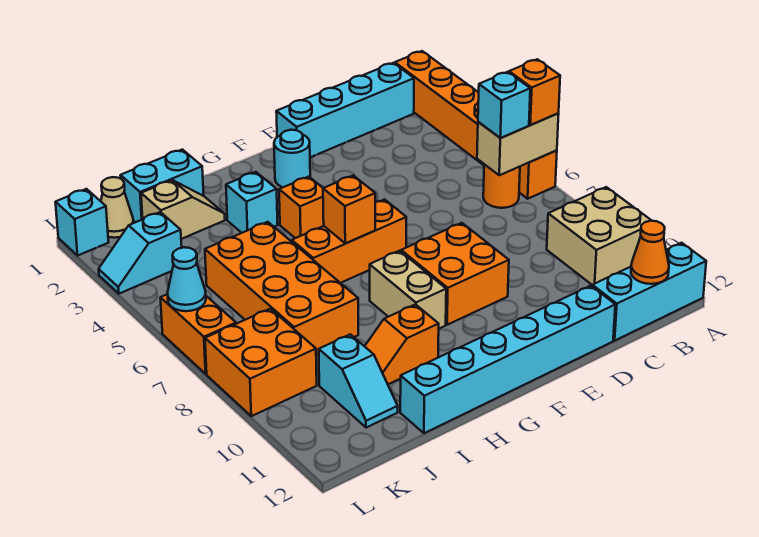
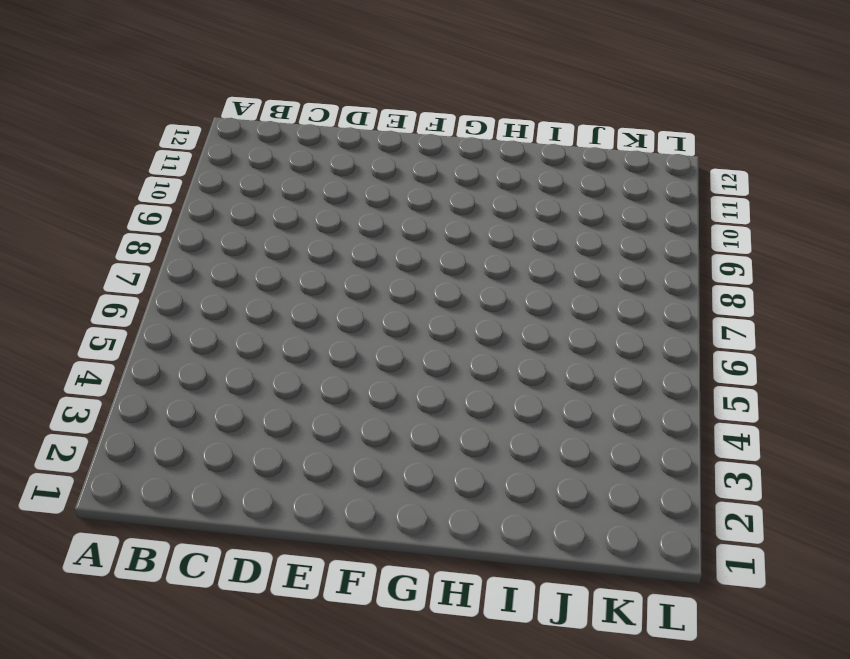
none -> orange brick A1:A6 level 1
none -> tan brick A9:B10 level 1
none -> cyan brick A12:C12 level 1

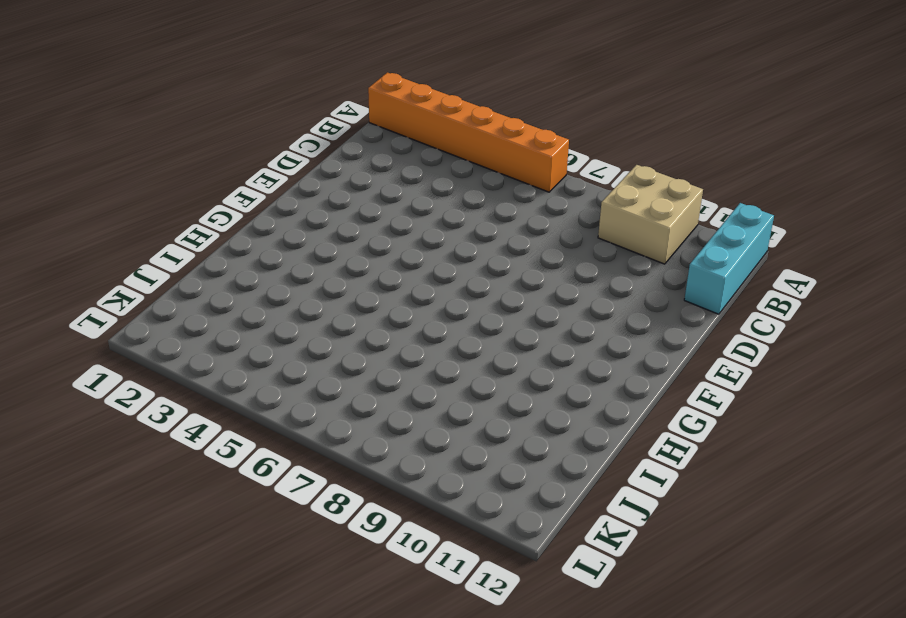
none -> cyan brick B1:E1 level 1
none -> orange round brick B6 level 1
none -> cyan brick D12:I12 level 1

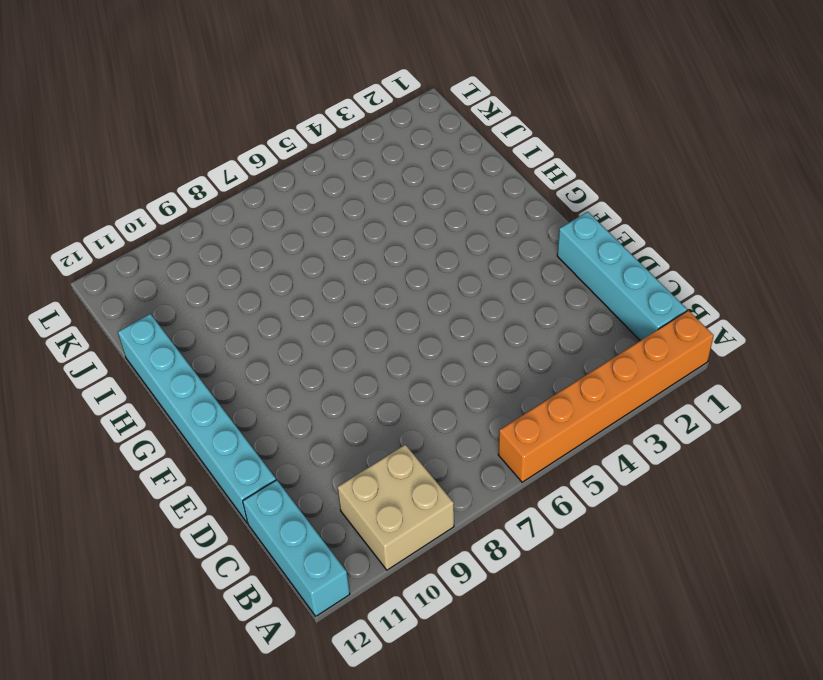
none -> orange round brick B6 level 1
none -> orange brick E8:F9 level 1
none -> cyan round brick F2 level 1

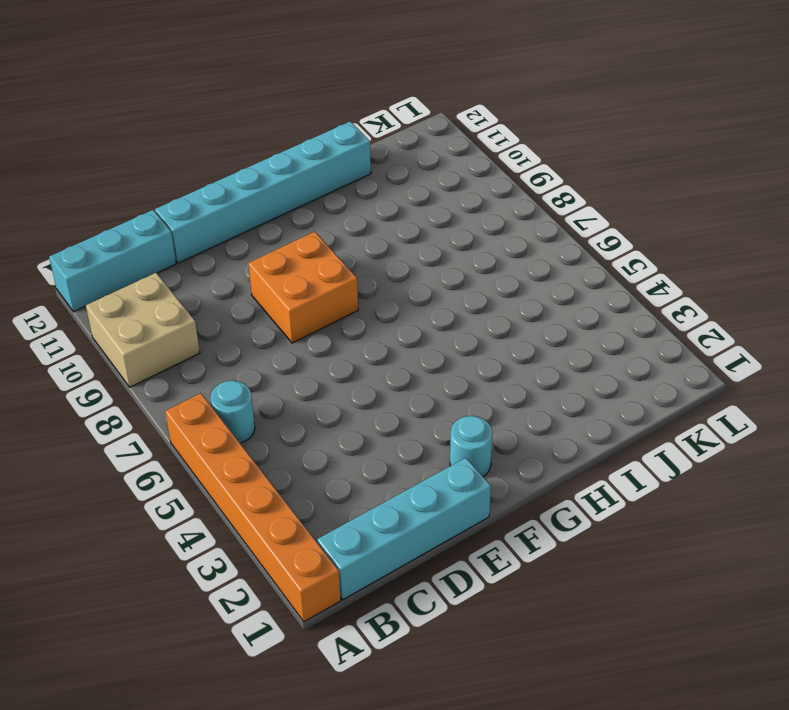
cyan round brick B6 level 1 -> orange round brick B6 level 1
none -> orange brick F6:H6 level 1
none -> orange brick G4 level 1
none -> tan brick G8:G9 level 1

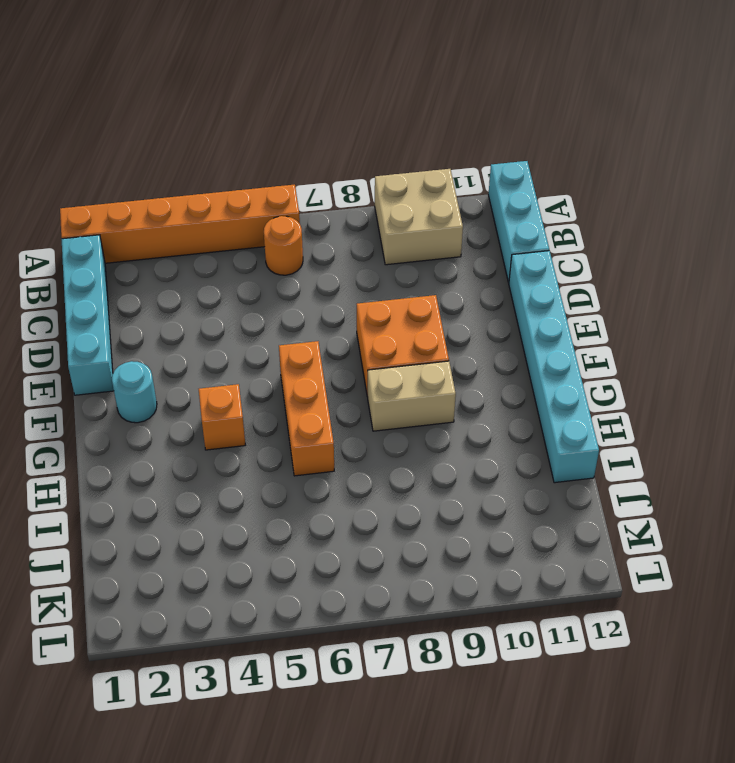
none -> cyan brick H3 level 1
none -> orange slope H10:I10 level 1 top H
none -> cyan brick I1:J1 level 1

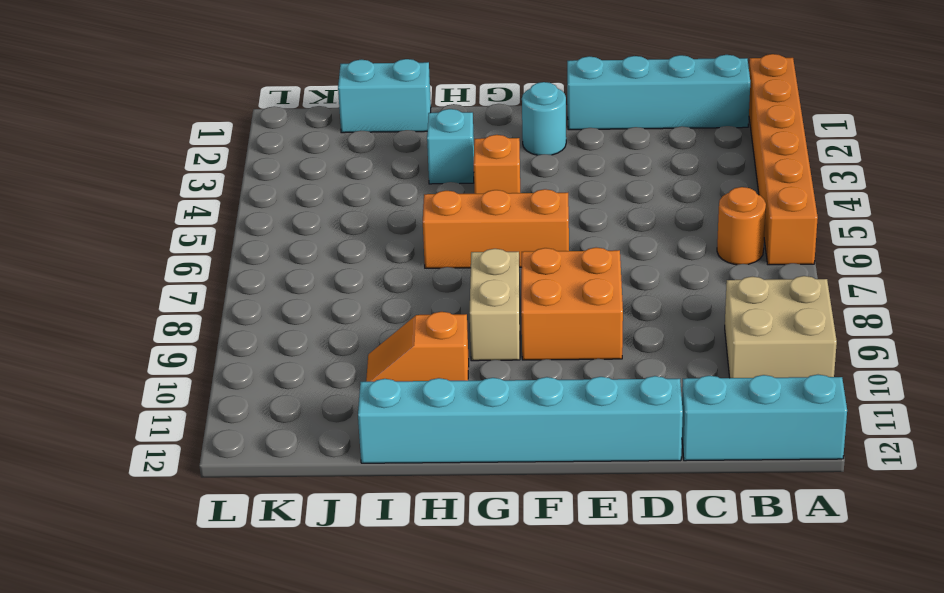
none -> tan slope I2:J2 level 1 top J
none -> orange brick I5:J8 level 1
none -> cyan slope J10:J11 level 1 top 10

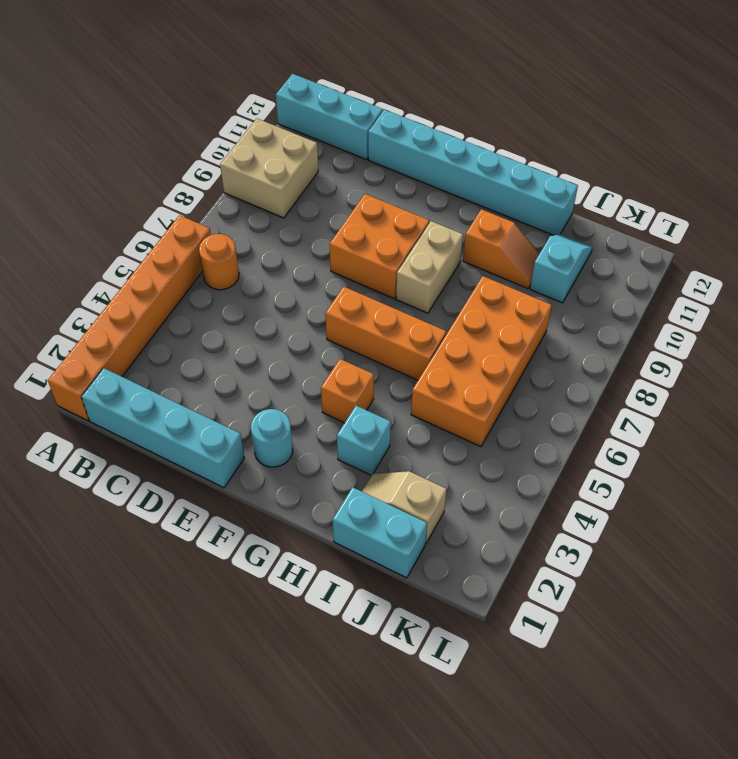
none -> tan cone K1 level 1
none -> cyan slope K3:L3 level 1 top K
none -> orange brick K8:L9 level 1

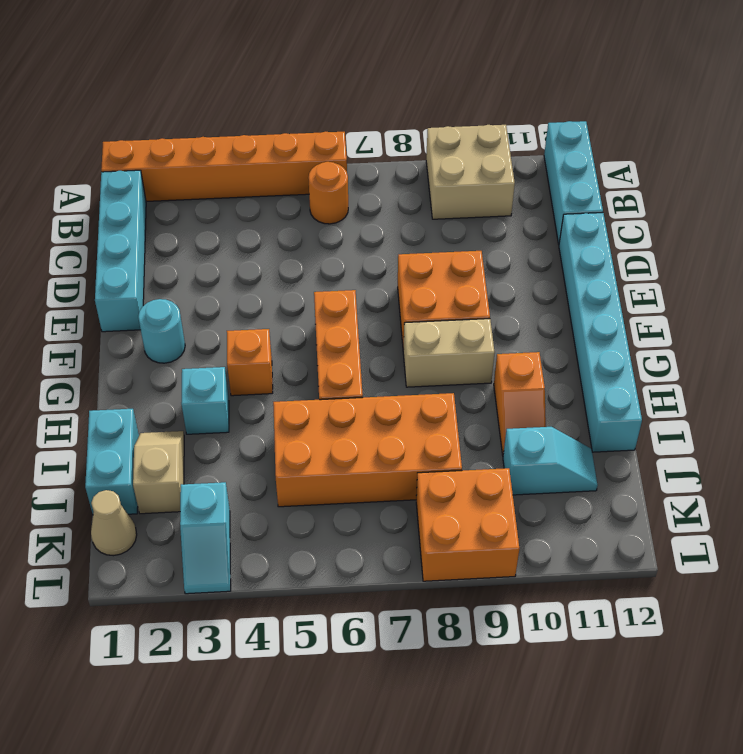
none -> cyan brick L1 level 1
none -> orange brick L6:L7 level 1
none -> tan brick A6:B6 level 2

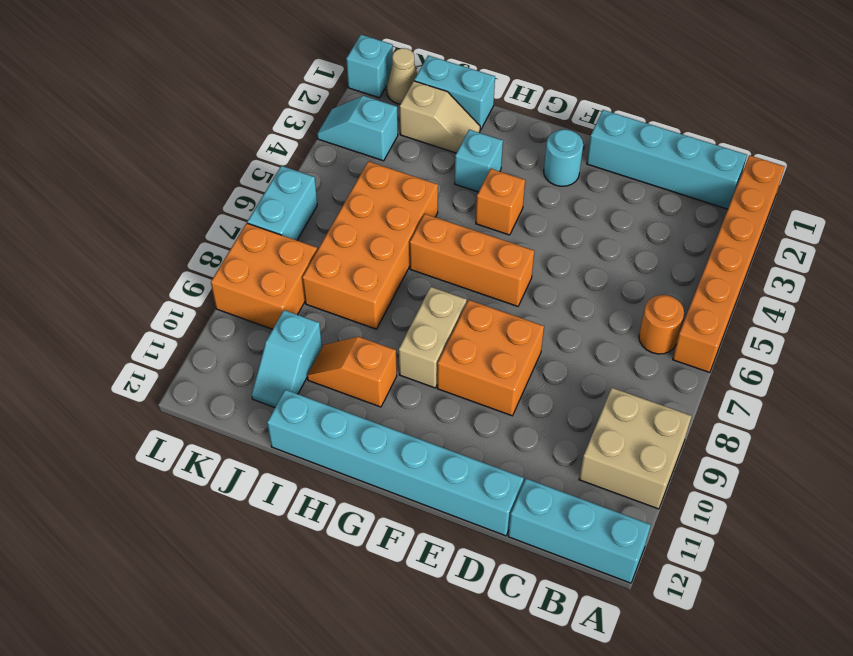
cyan brick L6:L7 level 1 -> orange brick L6:L7 level 1
none -> tan brick A6:B6 level 2
none -> orange cone B12 level 2
none -> orange brick G6 level 2

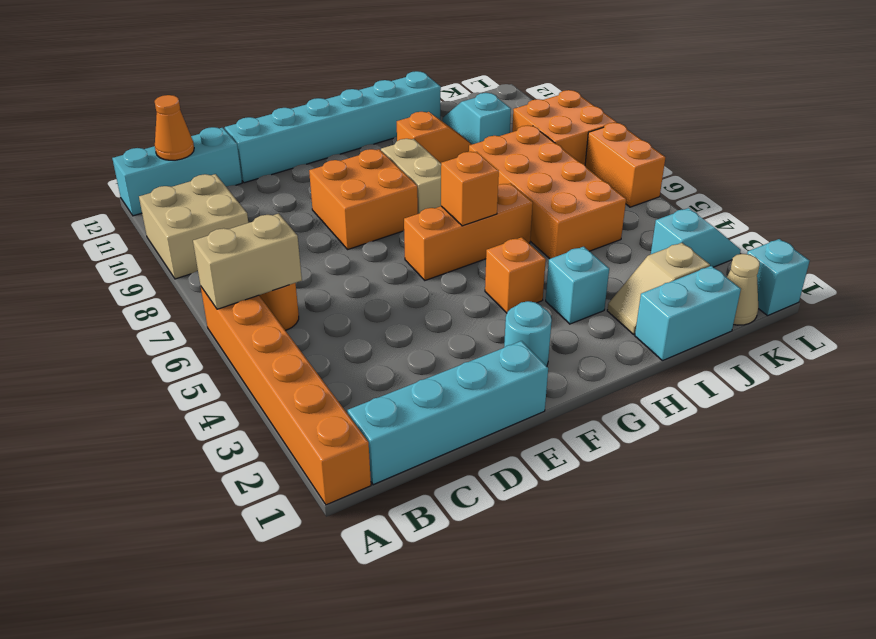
none -> cyan cone L6 level 2
none -> orange brick A6 level 3
none -> cyan brick B6 level 3

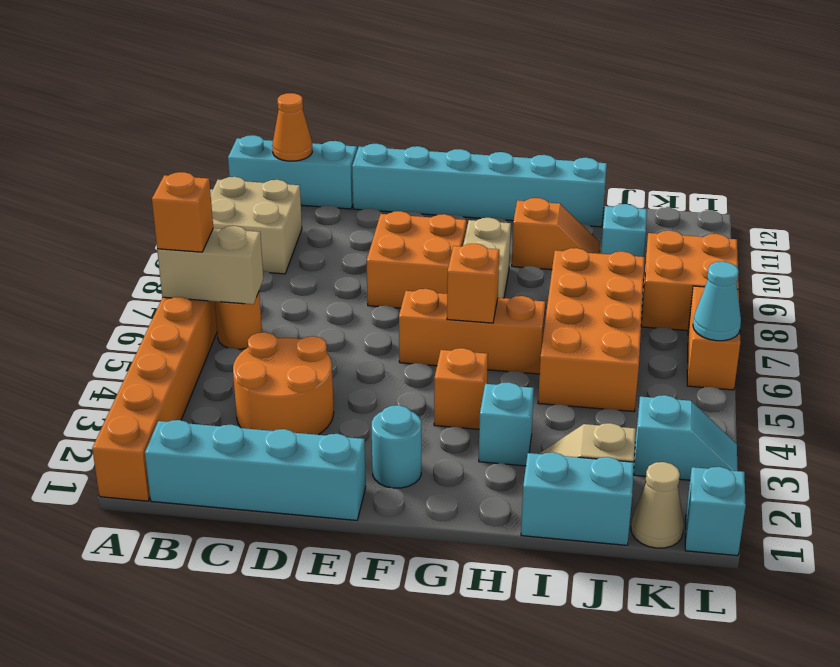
orange round brick C3:D4 level 1 -> none
none -> cyan brick B6 level 3

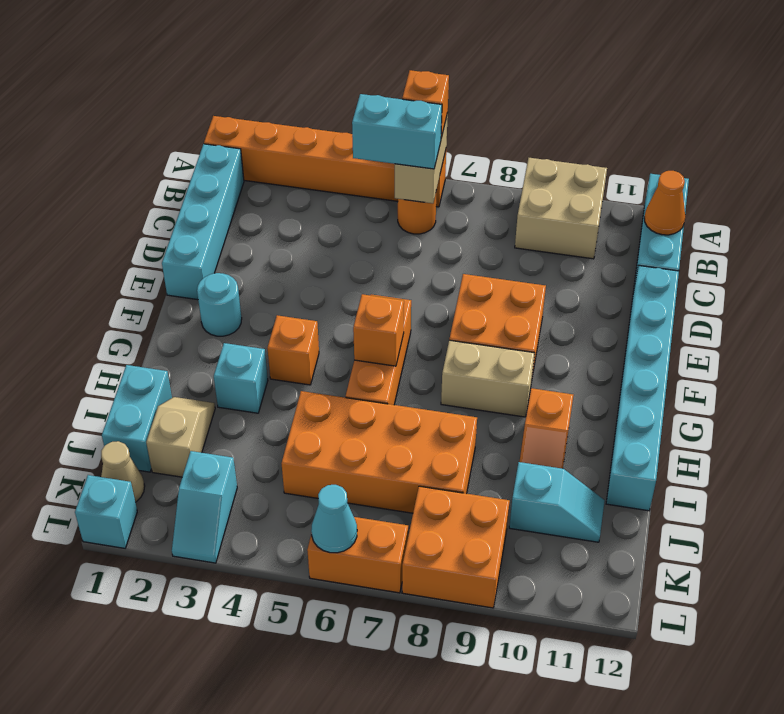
cyan brick B5:B6 level 3 -> cyan brick B6 level 3

